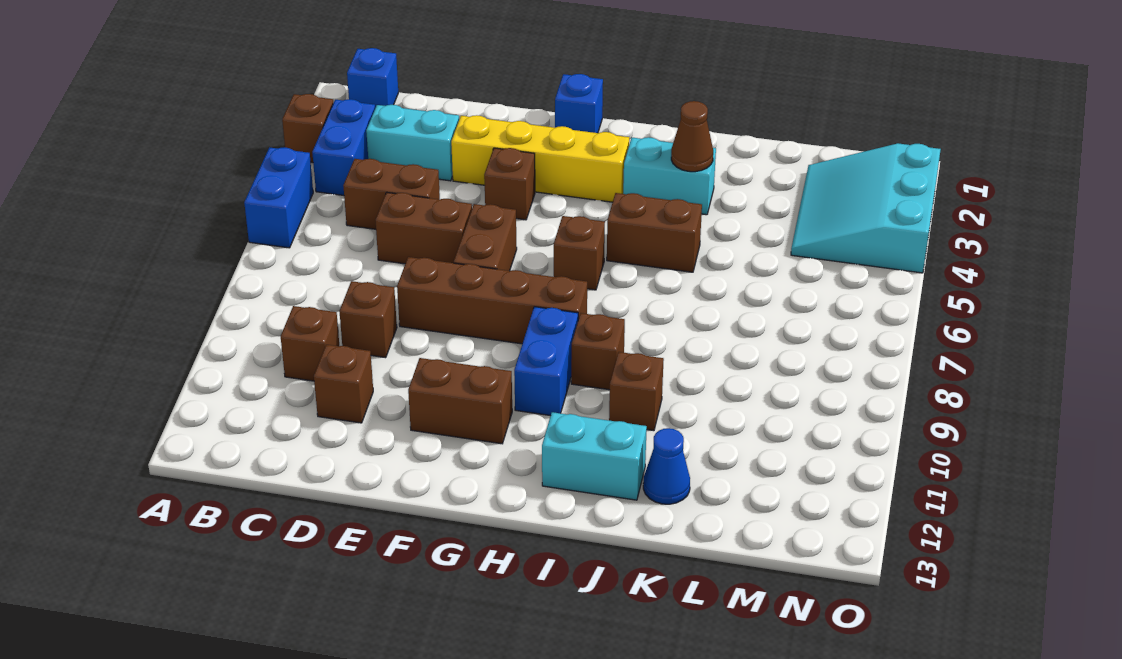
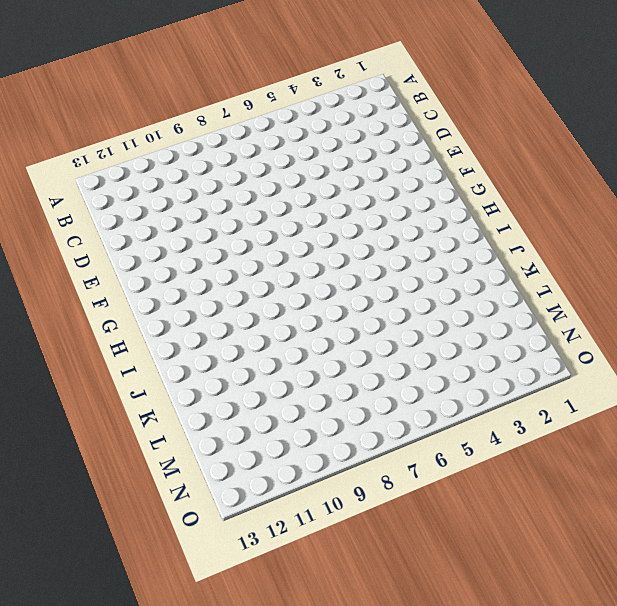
none -> brown brick A3 level 1
none -> blue brick A5:A6 level 1
none -> blue brick B1 level 1

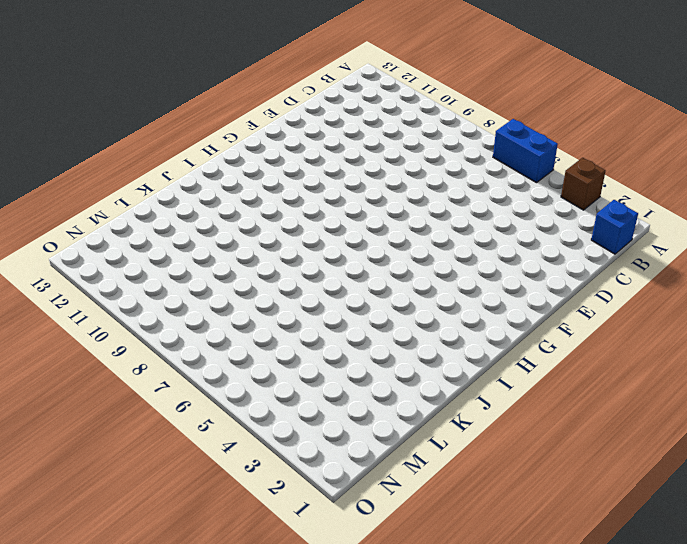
none -> blue brick B3:B4 level 1
none -> cyan brick C3:D3 level 1
none -> brown brick C5:D5 level 1

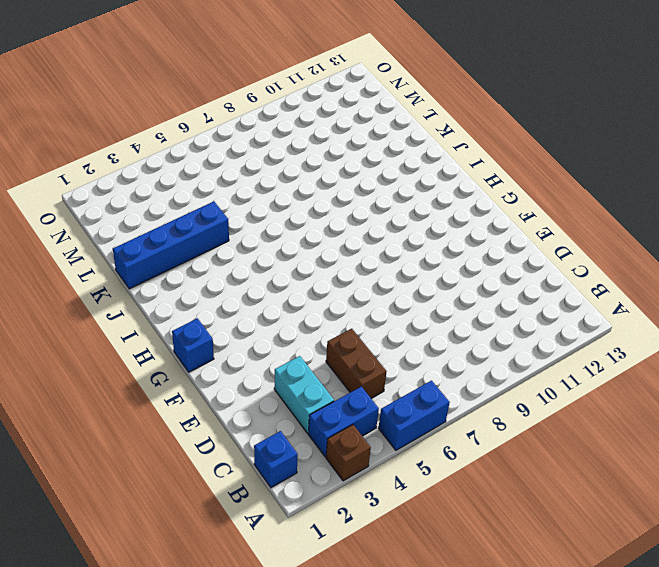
blue brick K1:K4 level 1 -> none
none -> brown brick C10 level 1
none -> brown brick D6:E6 level 1
none -> brown brick D9 level 1

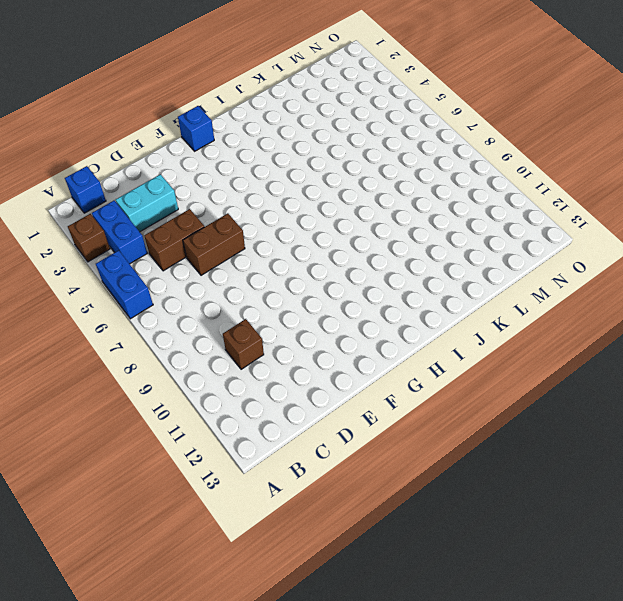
none -> brown brick D9 level 1
none -> brown brick D11 level 1
none -> yellow brick E3:H3 level 1

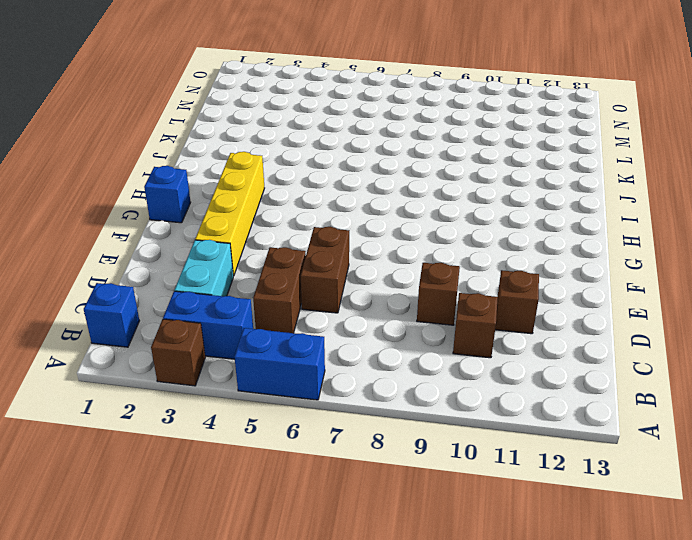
none -> brown brick E8:H8 level 1
none -> brown brick F4 level 1
none -> brown brick F6:F7 level 1

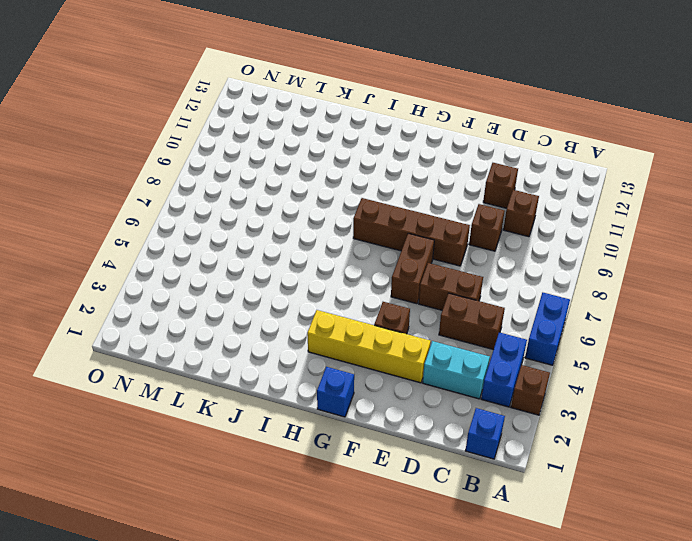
none -> brown brick F11:G11 level 1
none -> brown brick H6 level 1
none -> blue brick H9:H10 level 1

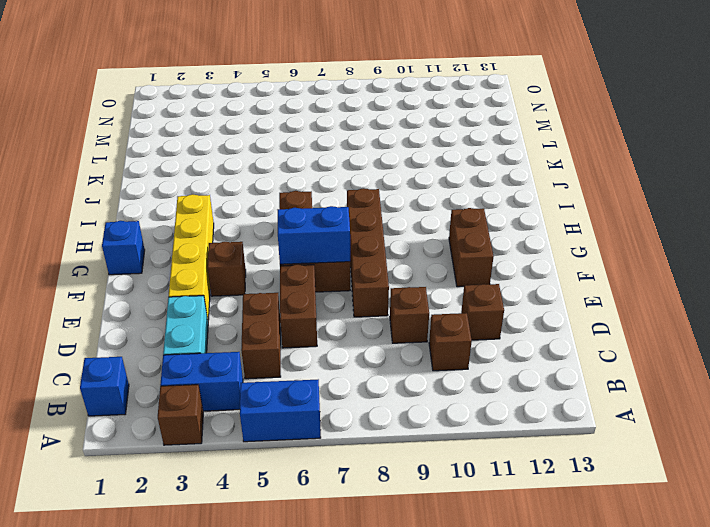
blue brick F6:F7 level 2 -> blue brick H9:H10 level 1
none -> cyan brick I3:J3 level 1
none -> brown brick I5:J5 level 1
none -> brown brick I9 level 1

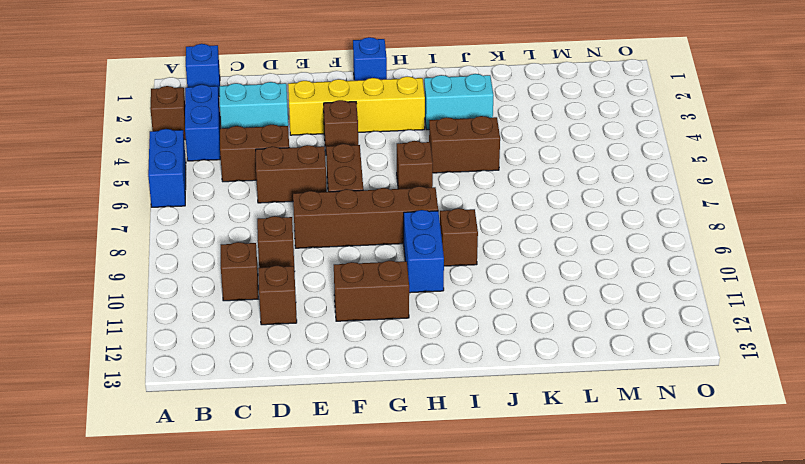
none -> cyan brick I12:J12 level 1
none -> brown brick J10 level 1
none -> blue cone K12 level 1

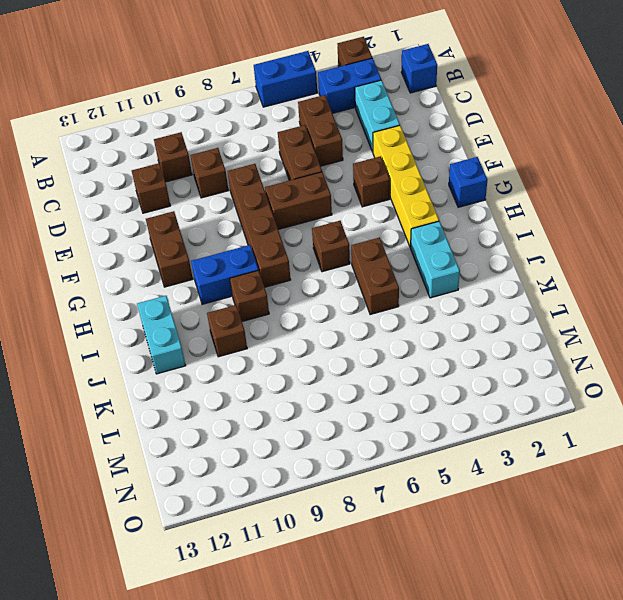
none -> blue cone K12 level 1
none -> cyan slope M2:O4 level 1 top O
none -> brown cone J3 level 2

